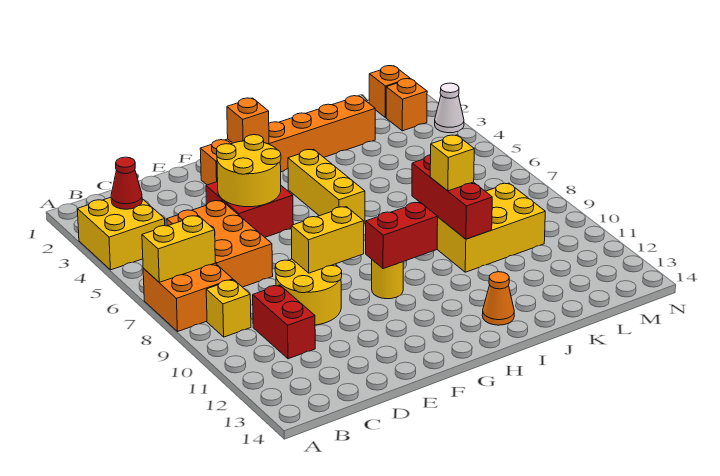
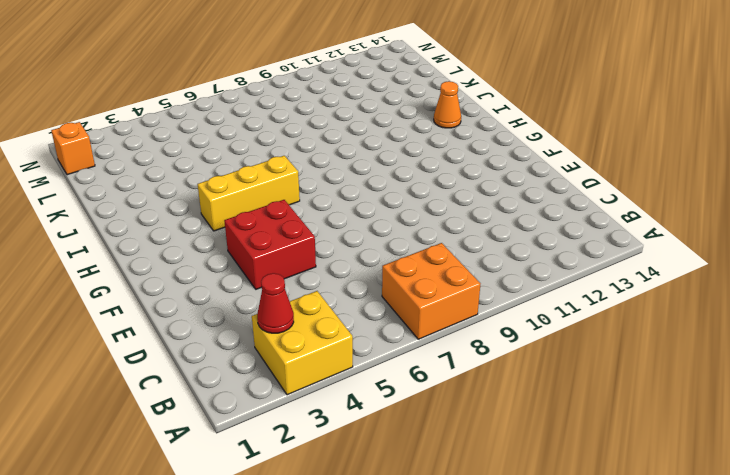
none -> yellow brick B9 level 1
none -> orange brick C5:D7 level 1
none -> red brick C10:C11 level 1

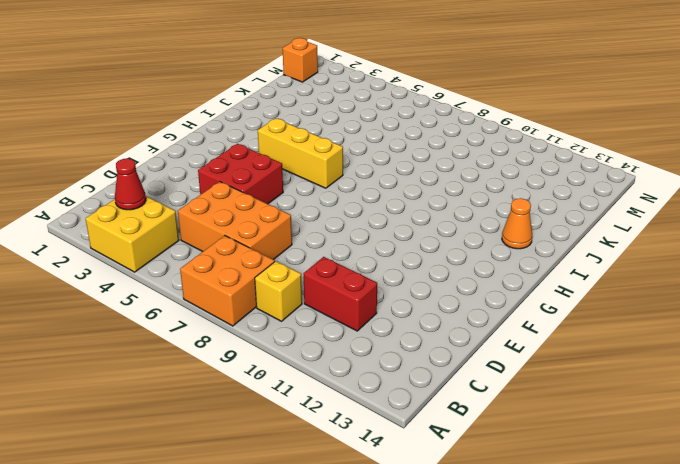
none -> yellow round brick D9:E10 level 1
none -> orange brick F2:K2 level 1
none -> yellow round brick G10 level 1

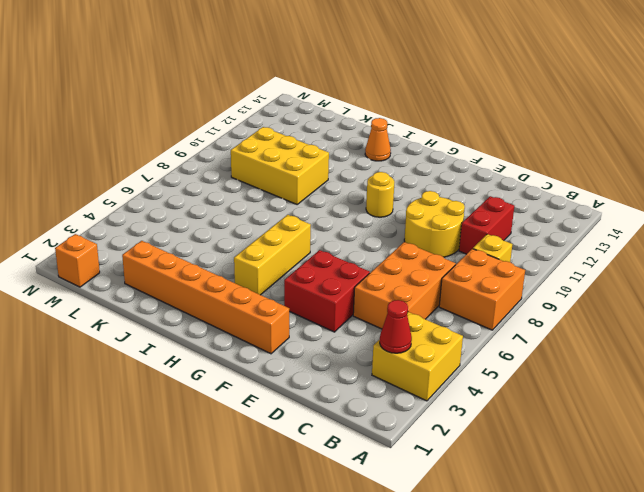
none -> orange brick M2 level 1
none -> white cone N3 level 1
none -> yellow brick A7:B7 level 2

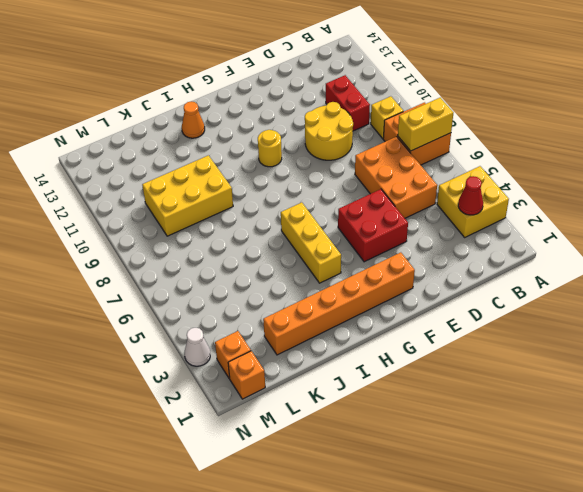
none -> yellow round brick E4:F5 level 2
none -> yellow brick E9:F9 level 2
none -> orange brick G2 level 2

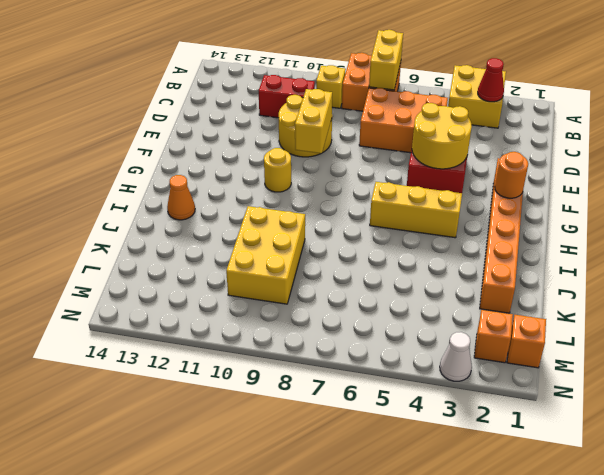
orange round brick G2 level 2 -> orange brick G2 level 2
none -> red brick G10:H10 level 2
none -> red brick J8:J10 level 2
none -> yellow brick J9 level 3

